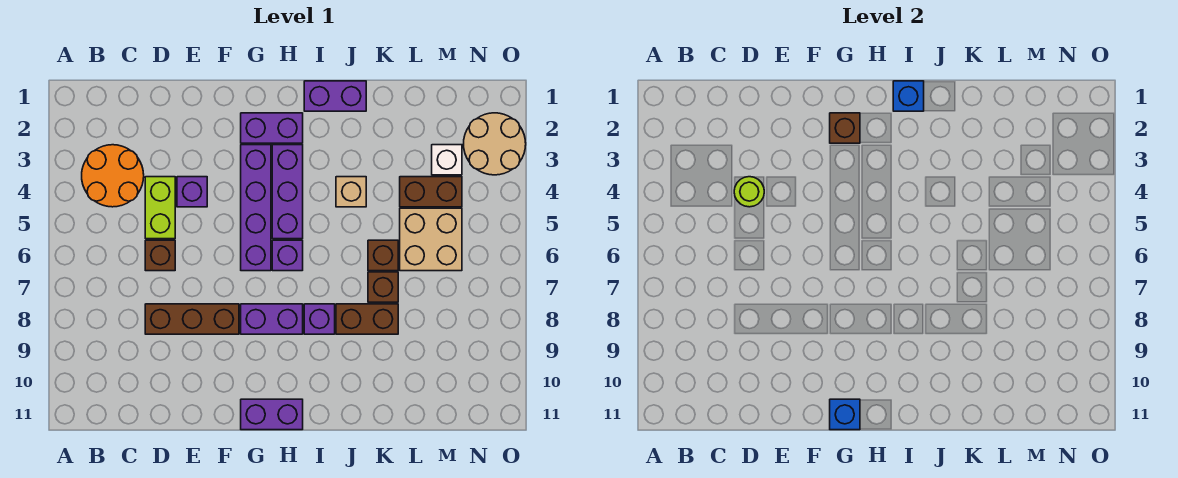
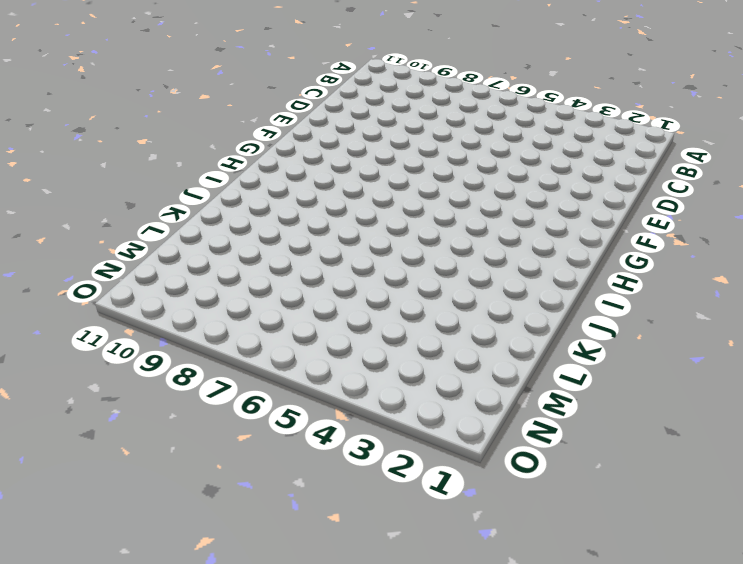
none -> orange round brick B3:C4 level 1
none -> lime brick D4:D5 level 1
none -> brown brick D6 level 1

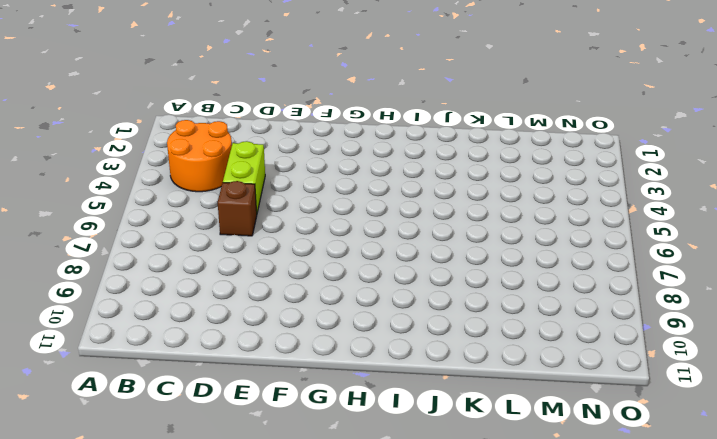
none -> brown brick D8:F8 level 1
none -> purple brick E4 level 1
none -> purple brick G2:H2 level 1

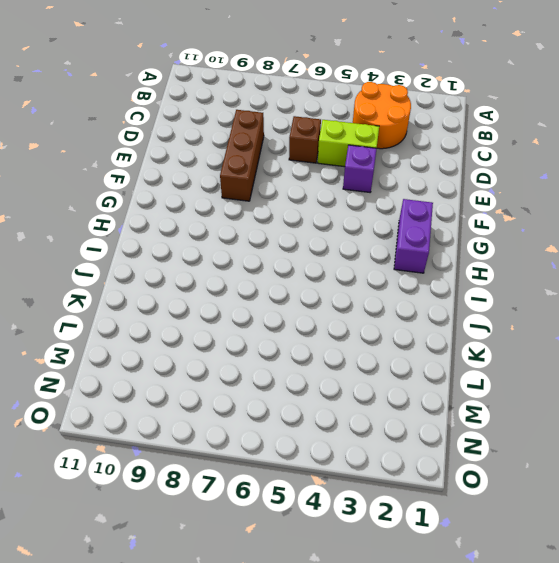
none -> purple brick G3:G6 level 1
none -> purple brick G8:H8 level 1
none -> purple brick G11:H11 level 1

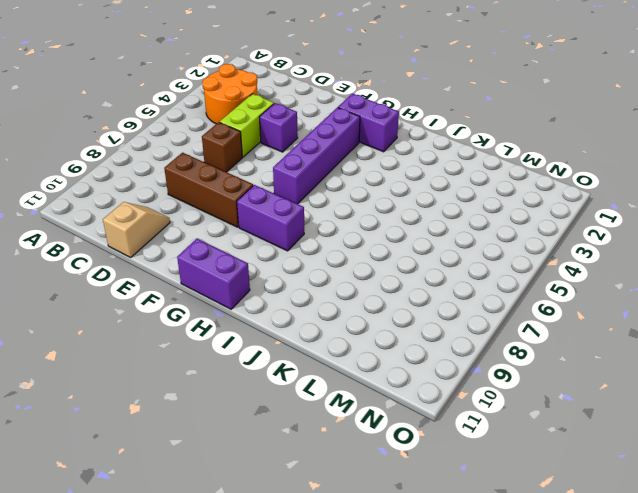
tan slope D10:D11 level 1 top 11 -> none
none -> purple brick H3:H5 level 1
none -> purple brick H6 level 1
none -> purple brick I1:J1 level 1

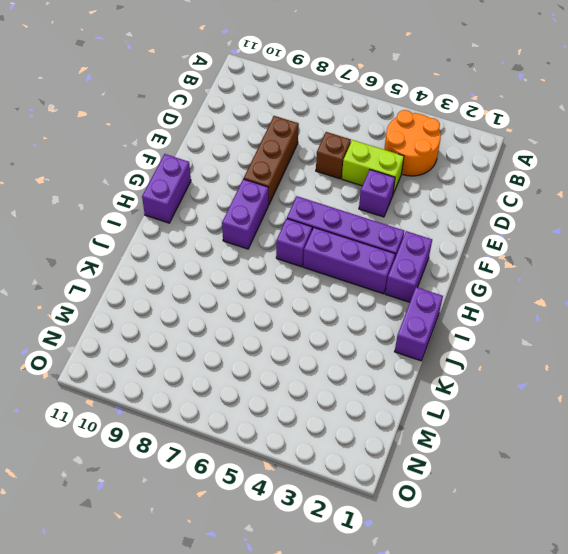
none -> purple brick I8 level 1
none -> tan brick J4 level 1
none -> brown brick J8:K8 level 1

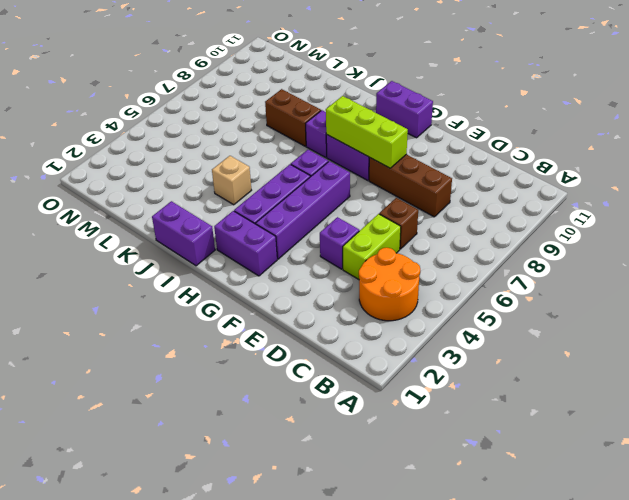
lime brick F8:H8 level 2 -> none
none -> brown brick K6 level 1
none -> brown brick K7 level 1
none -> brown brick L4:M4 level 1

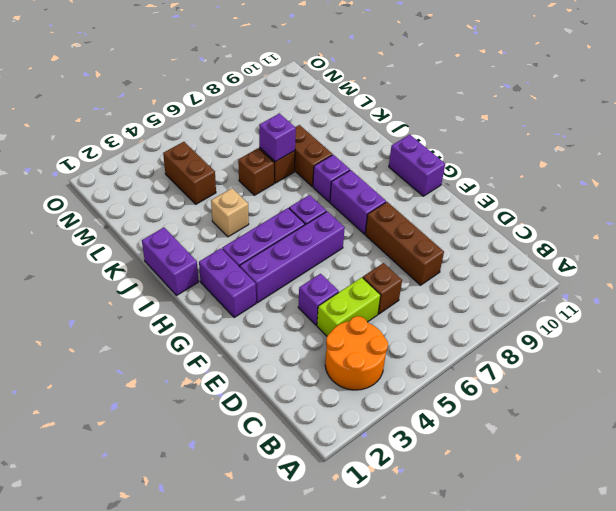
purple brick K7 level 2 -> none
none -> tan brick L5:M6 level 1
none -> white brick M3 level 1
none -> tan round brick N2:O3 level 1

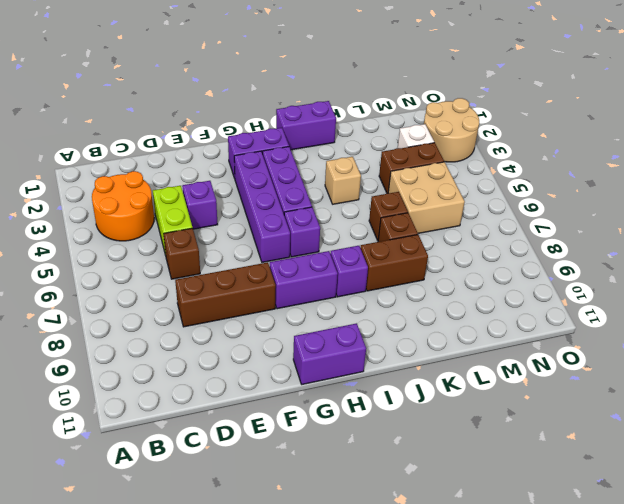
none -> lime round brick D4 level 2
none -> brown brick G2 level 2
none -> blue brick G11 level 2

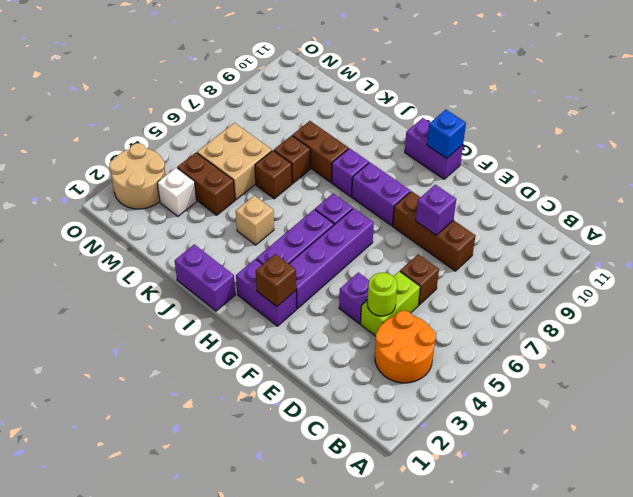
purple brick E8 level 2 -> none
none -> blue brick I1 level 2

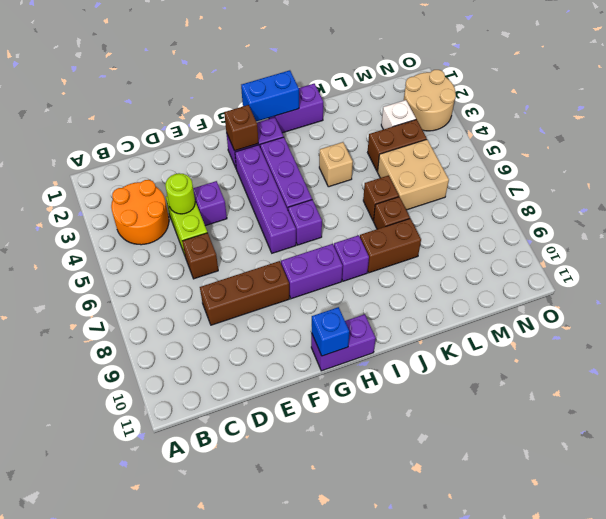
blue brick H1:I1 level 2 -> blue brick I1 level 2

